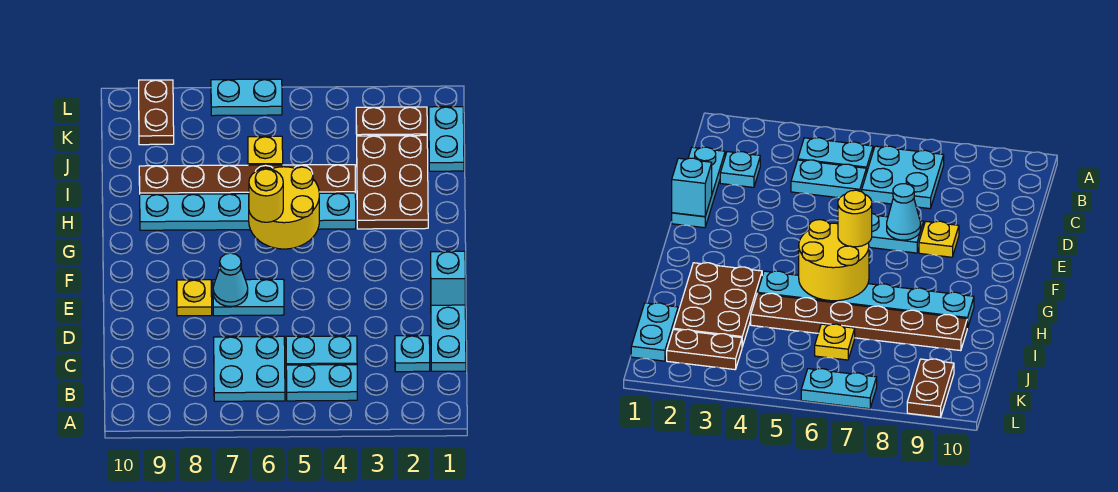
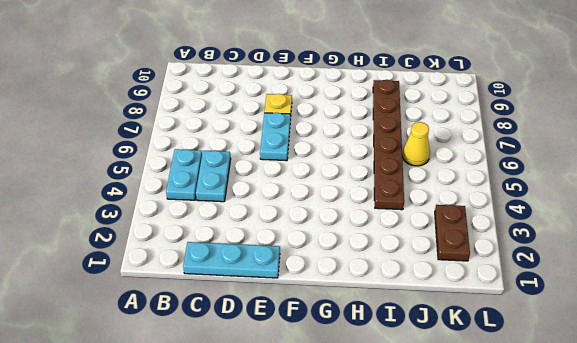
yellow cone J6 level 1 -> yellow plate J6 level 1
none -> cyan plate B6:C7 level 1
none -> cyan plate C2 level 1
none -> brown plate H2:J3 level 1

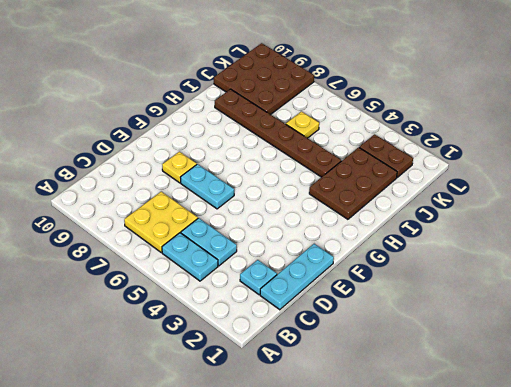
yellow plate B6:C7 level 1 -> cyan plate B6:C7 level 1
brown plate J8:L10 level 1 -> brown plate K9:L9 level 1
none -> cyan plate H4:H9 level 1
none -> cyan plate J1:K1 level 1
none -> cyan plate L6:L7 level 1

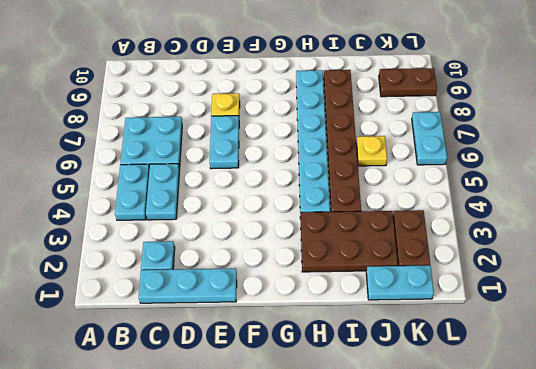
none -> cyan brick E1 level 2
none -> cyan cone E7 level 2
none -> yellow round brick G5:H6 level 2

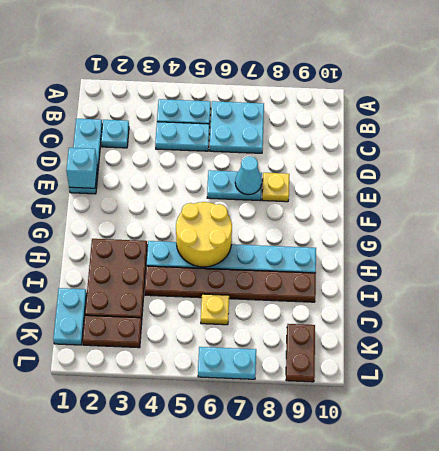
none -> yellow round brick G6 level 3

